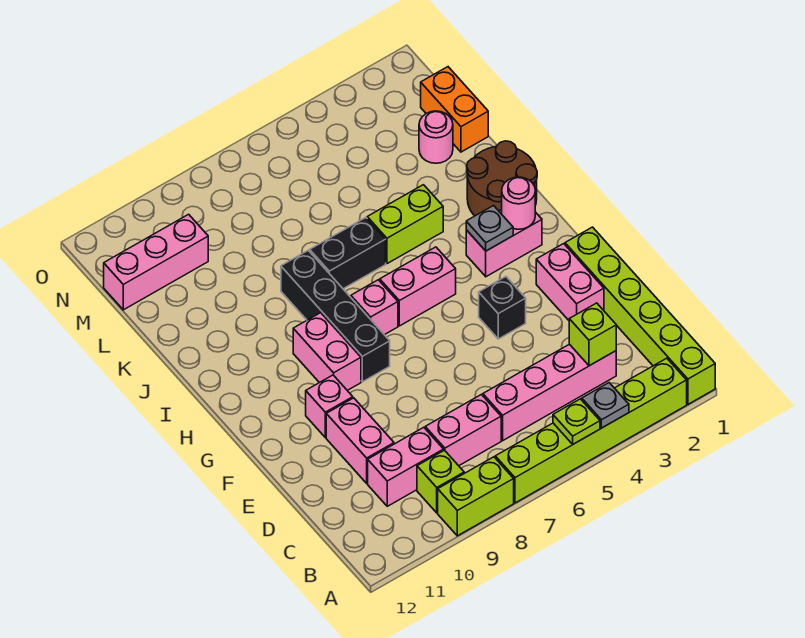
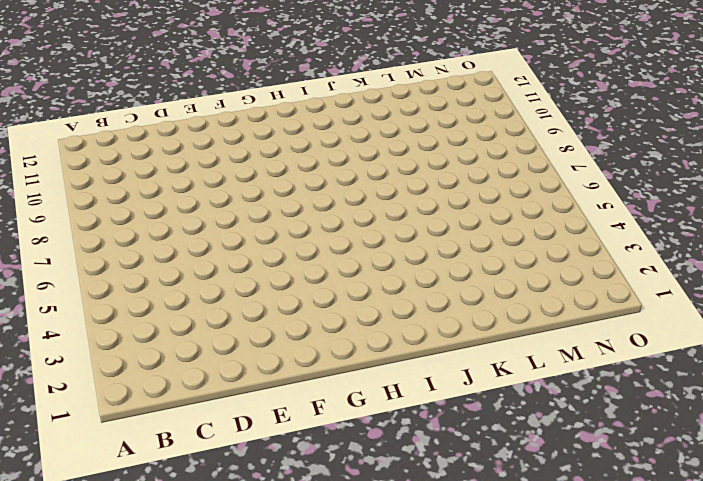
none -> lime brick A1:F1 level 1
none -> lime brick A2:A7 level 1
none -> lime brick A8:A9 level 1

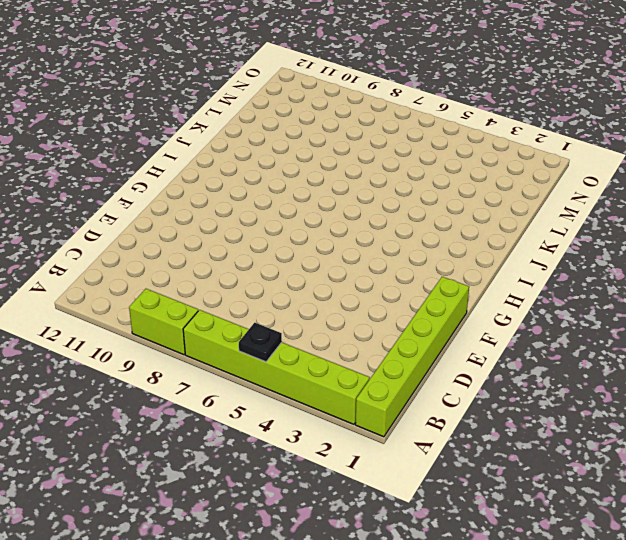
black plate A5 level 2 -> lime plate A5 level 2
none -> lime brick B9 level 1
none -> pink brick C3:C6 level 1
none -> pink brick C7:C8 level 1

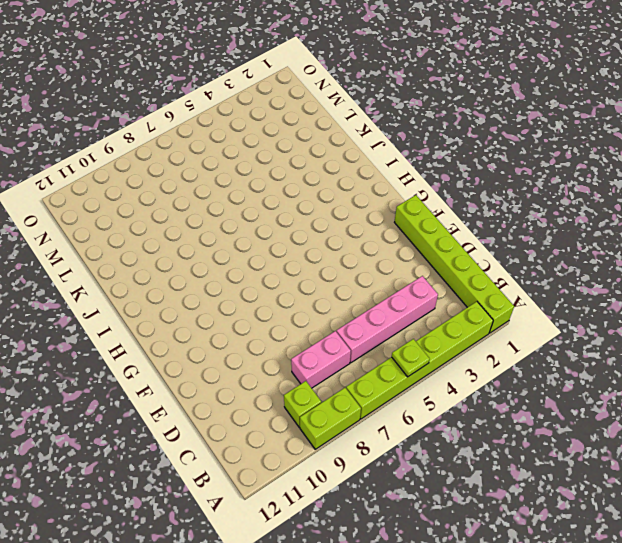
none -> pink brick C9:C10 level 1
none -> pink brick D10:E10 level 1
none -> pink brick E2:F2 level 1

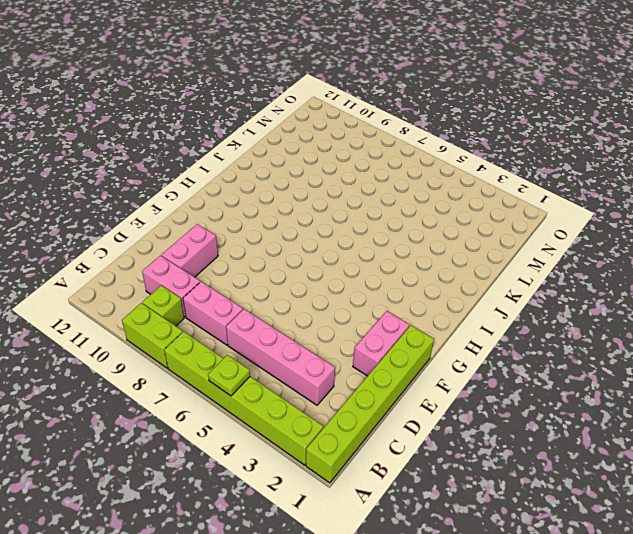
none -> black brick F4 level 1
none -> pink brick F10 level 1
none -> black brick G8:J8 level 1

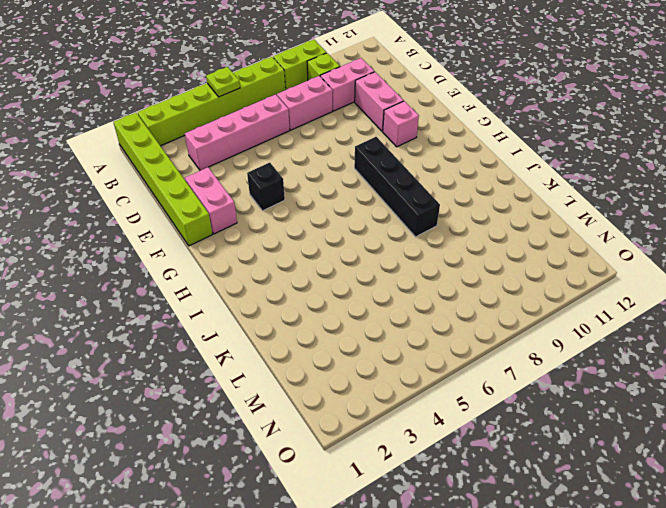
none -> pink brick G9:H9 level 1
none -> pink brick H2:H3 level 1
none -> pink brick H5:H6 level 1

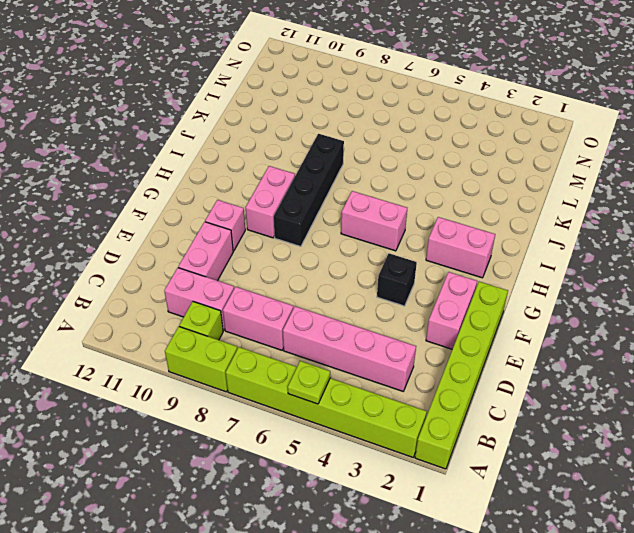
none -> pink brick H7 level 1
none -> brown round brick I1:J2 level 1
none -> lime brick J4:J5 level 1

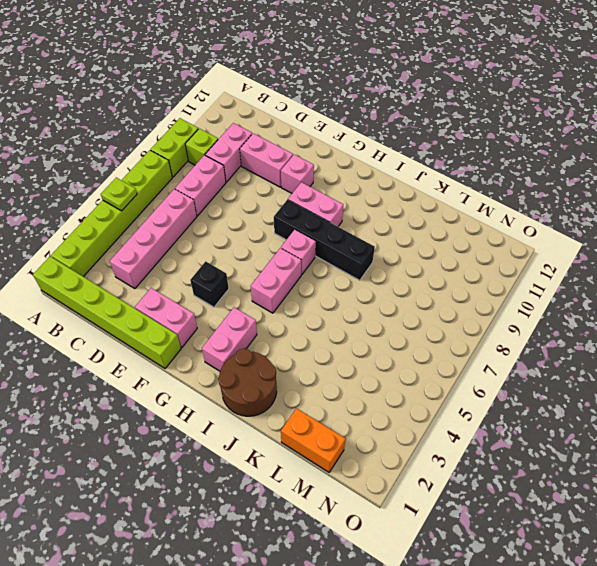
none -> lime brick J4:J5 level 1
none -> black brick J6:J7 level 1
none -> pink round brick L2 level 1

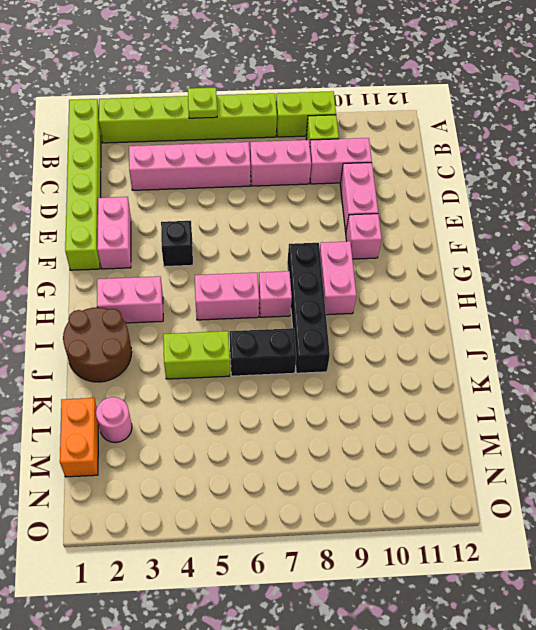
none -> pink brick M10:M12 level 1
none -> grey plate A4 level 2
none -> lime brick C3 level 2

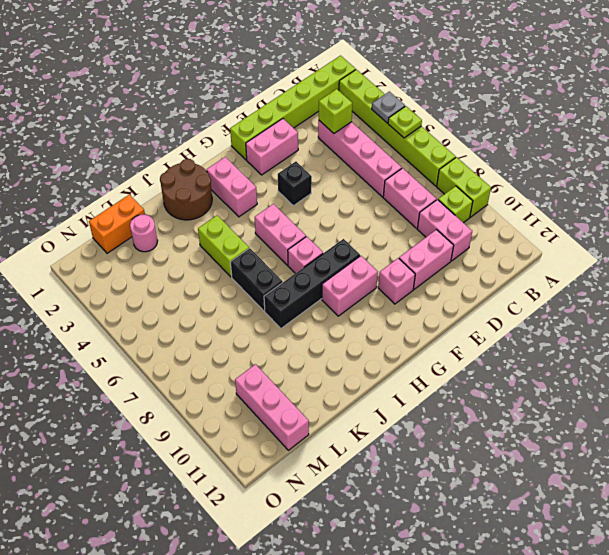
none -> pink round brick H2 level 2
none -> grey plate H3 level 2

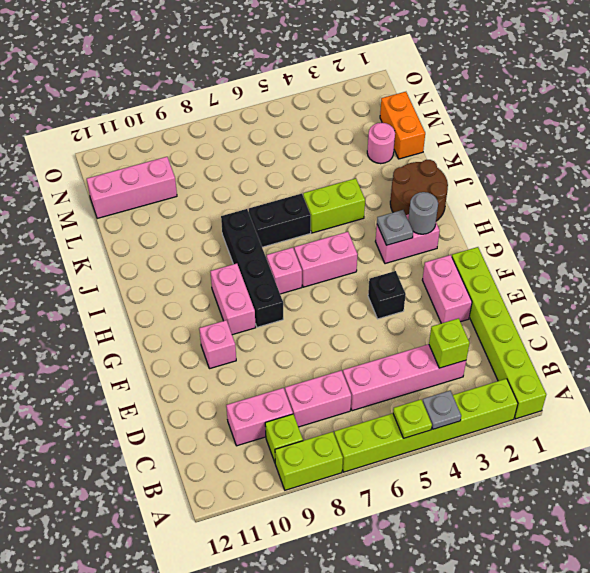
grey round brick H2 level 2 -> pink round brick H2 level 2
none -> pink brick D10:E10 level 1

